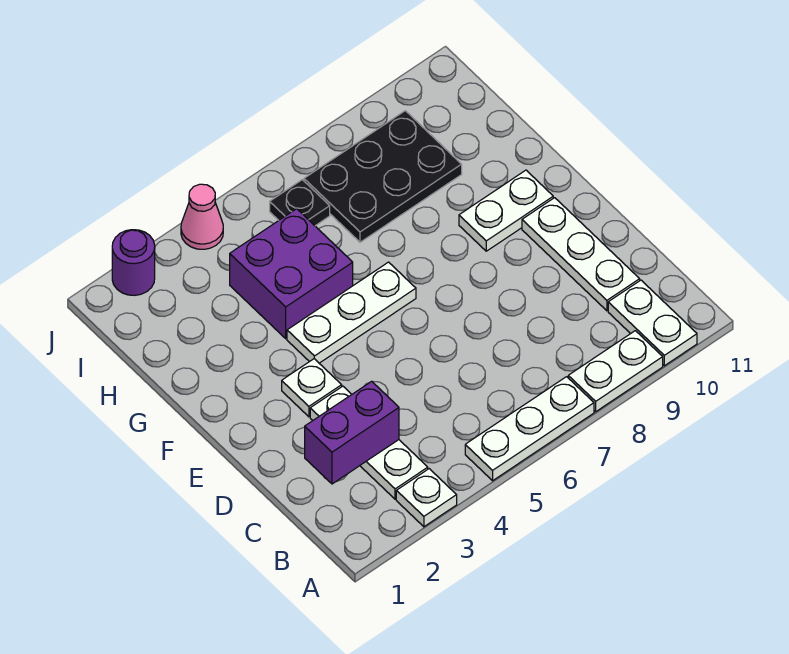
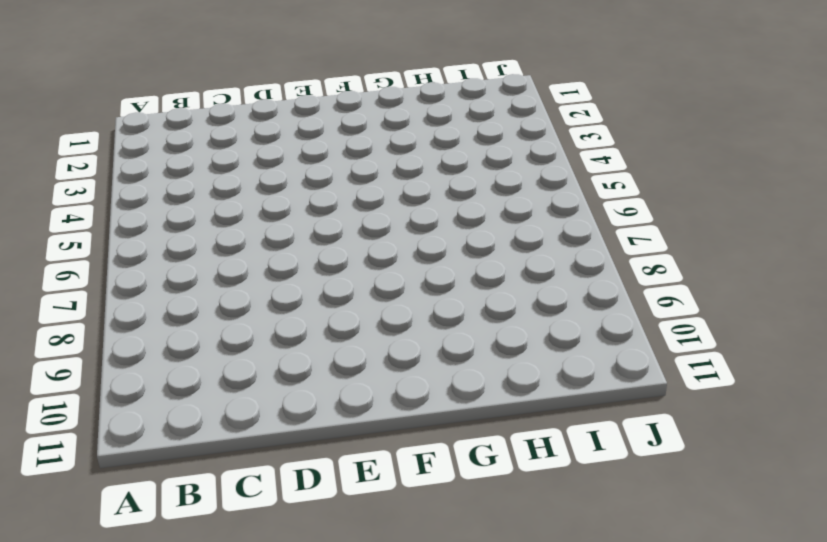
none -> white plate A3 level 1
none -> white plate A5:A7 level 1
none -> white plate A8:A9 level 1

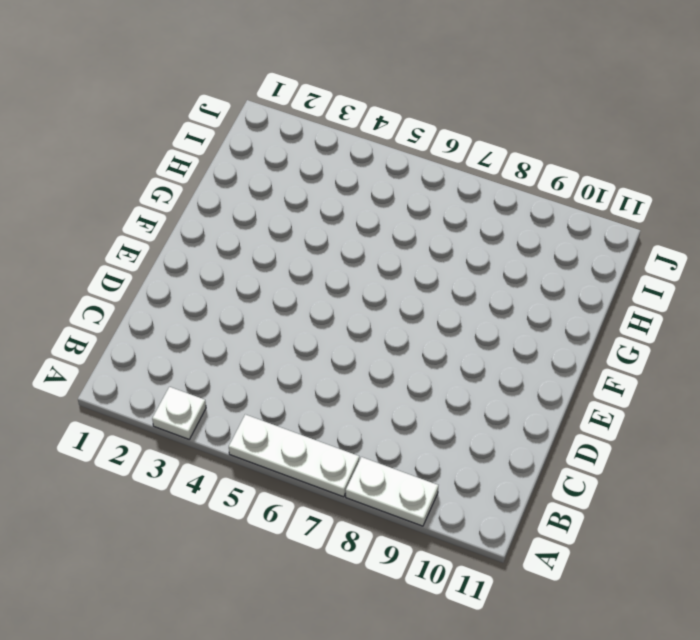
none -> white plate A10:B10 level 1
none -> white plate B3:D3 level 1
none -> white plate C10:E10 level 1

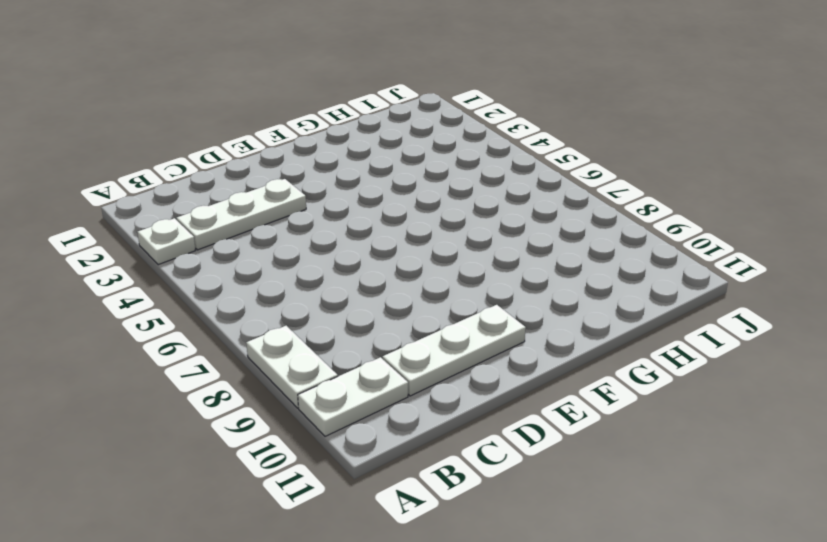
none -> white plate A5:A7 level 1
none -> white plate E3 level 1
none -> white plate F4:F6 level 1

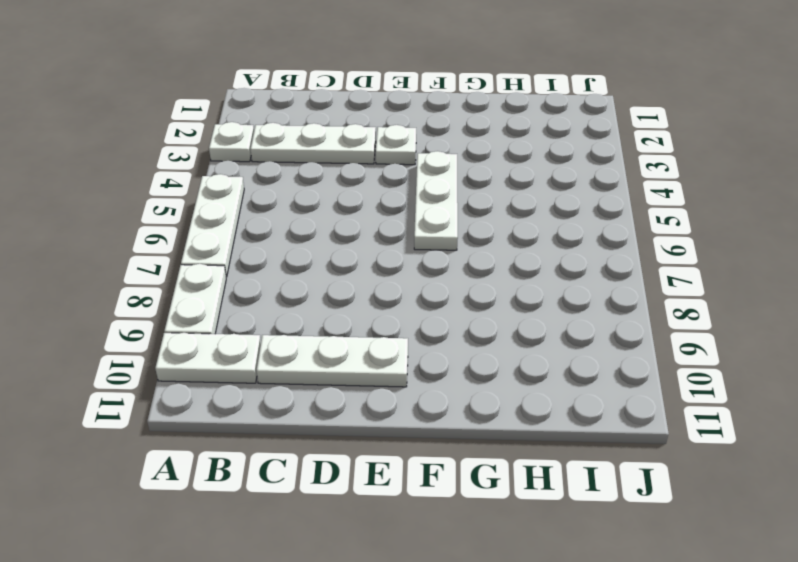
none -> white plate F9:F10 level 1
none -> purple brick G4:H5 level 1
none -> black plate H7:I9 level 1

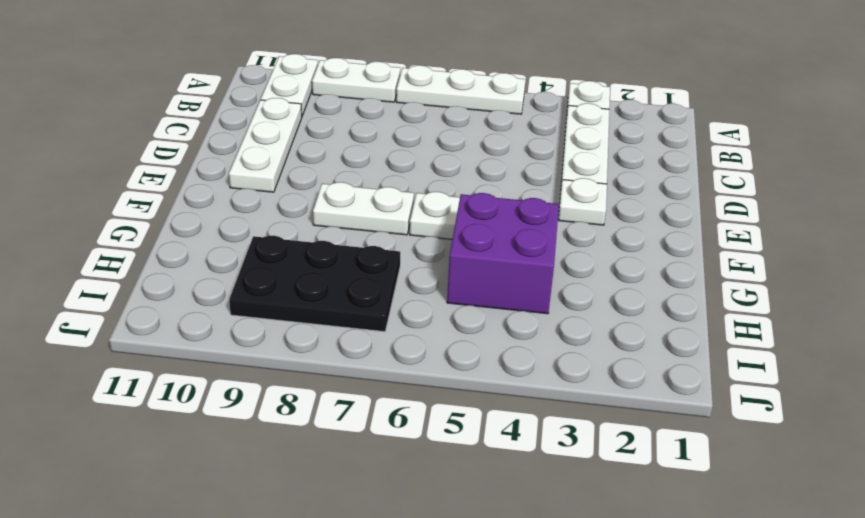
white plate F7:F8 level 1 -> white plate F9:F10 level 1
none -> black plate I6 level 1
none -> purple round brick J2 level 1
none -> pink cone J4 level 1

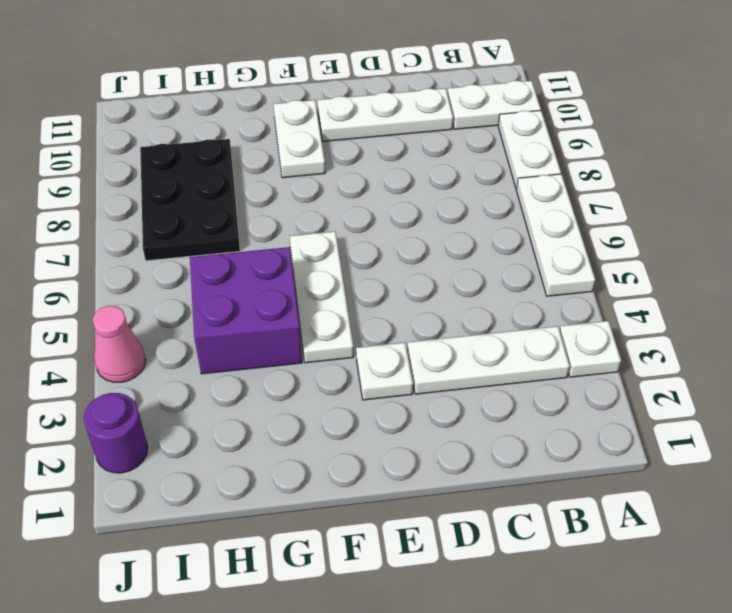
none -> black plate I6 level 1
none -> purple brick C2:C3 level 2

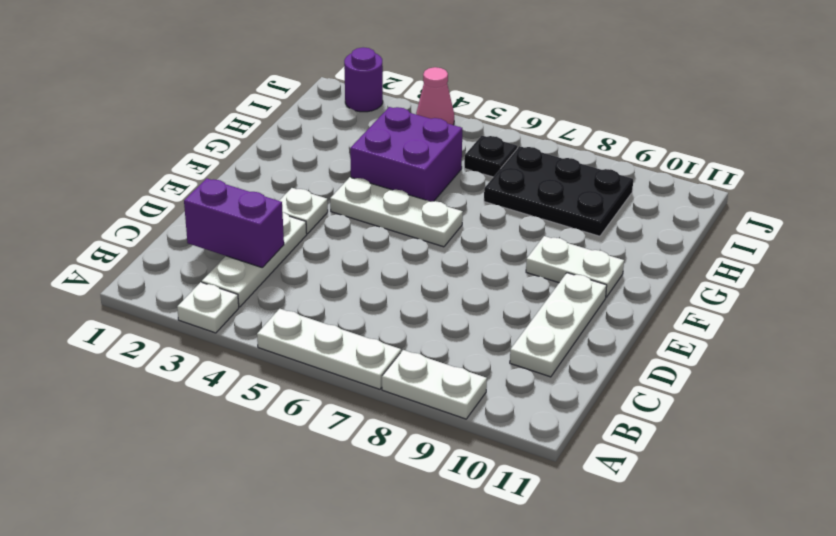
none -> white plate A10:B10 level 1

